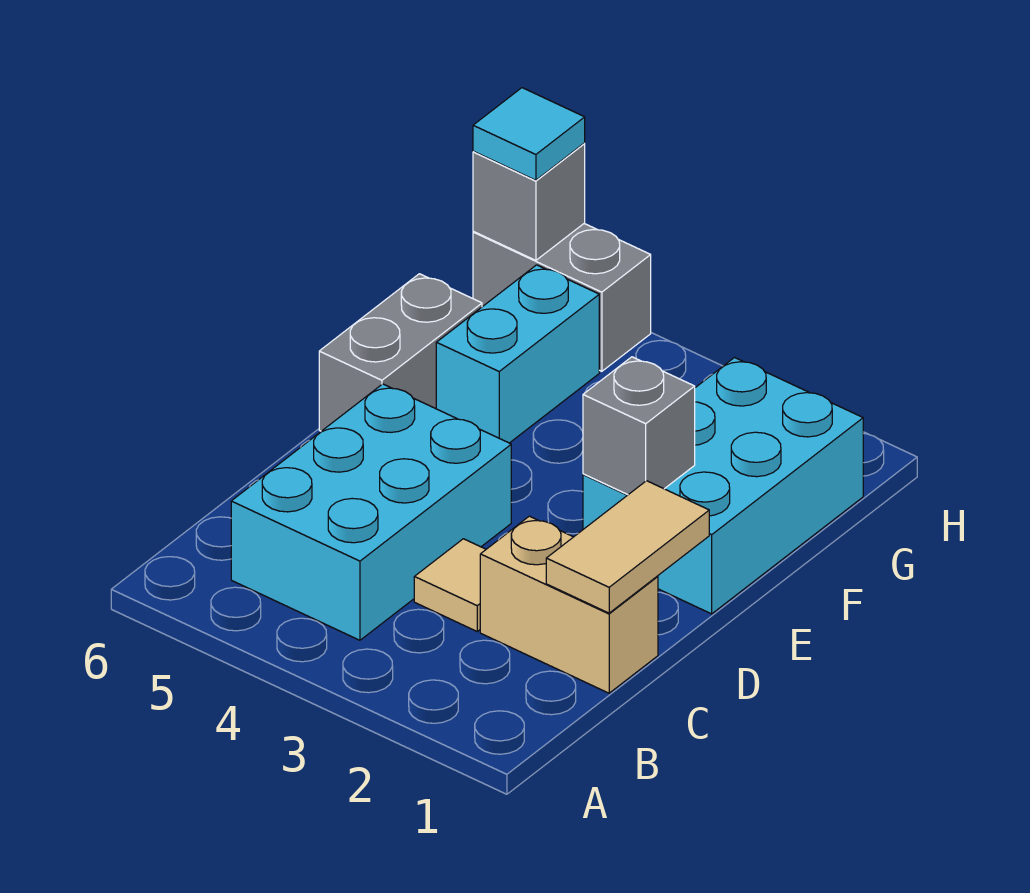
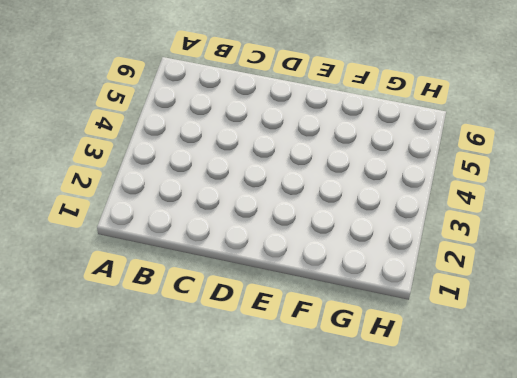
none -> cyan brick B4:D5 level 1
none -> tan brick C1:C2 level 1

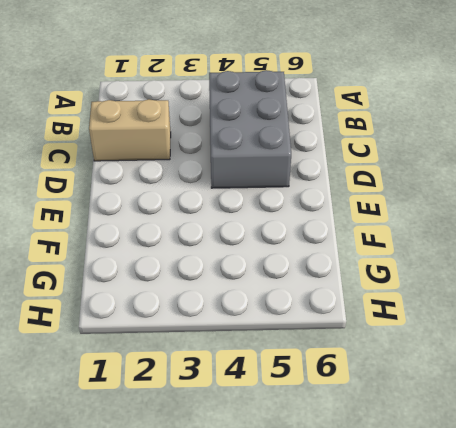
grey brick B4:D5 level 1 -> cyan brick B4:D5 level 1
none -> tan tile C3 level 1
none -> cyan brick E1:G2 level 1

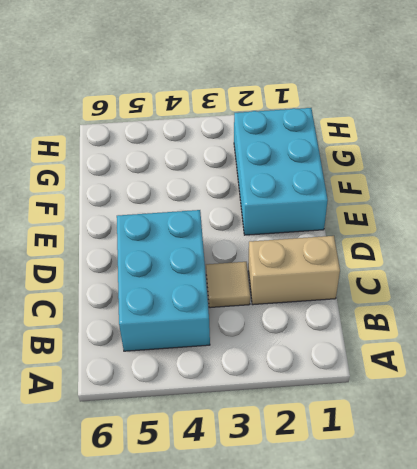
none -> grey brick E6:F6 level 1
none -> cyan brick F5:G5 level 1

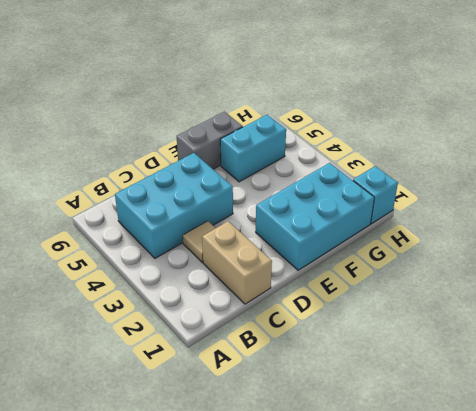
cyan brick H1 level 1 -> none
none -> grey brick H5:H6 level 1
none -> tan tile C1:D1 level 2

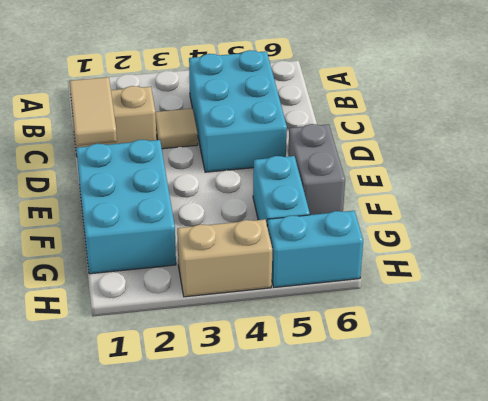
tan brick H3:H4 level 1 -> none
cyan brick H5:H6 level 1 -> grey brick H5:H6 level 1
none -> grey brick E2 level 2
none -> grey brick H6 level 2

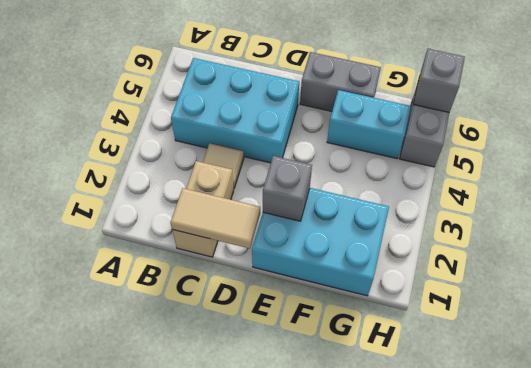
none -> cyan tile H6 level 3

